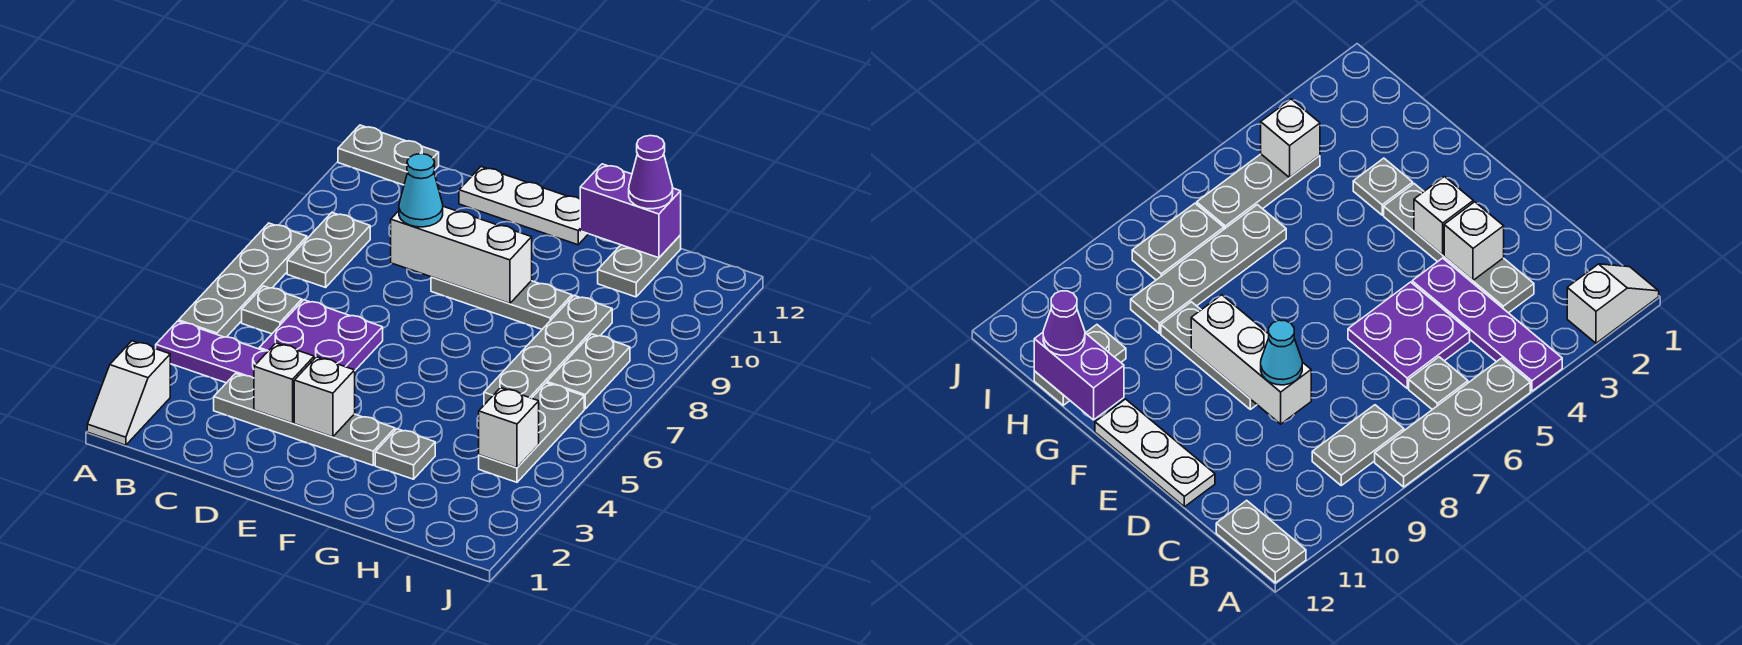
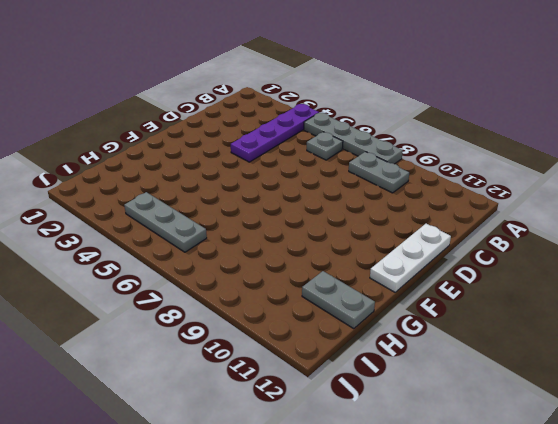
none -> white slope A1:A2 level 1 top 2
none -> grey plate A12:B12 level 1
none -> grey plate C3:F3 level 1

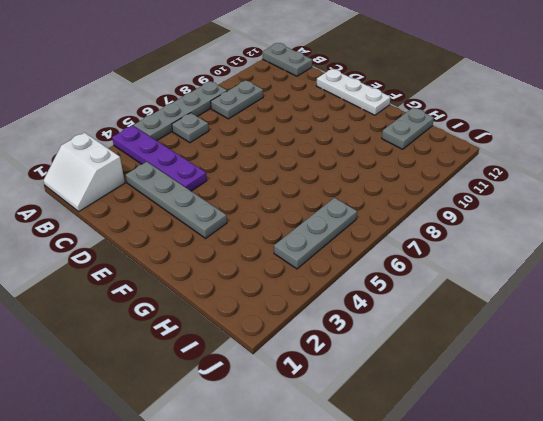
white slope A1:B2 level 1 top 2 -> white slope A1:A2 level 1 top 2
none -> purple plate C5:D6 level 1
none -> grey plate E9:G9 level 1
none -> grey plate G3 level 1

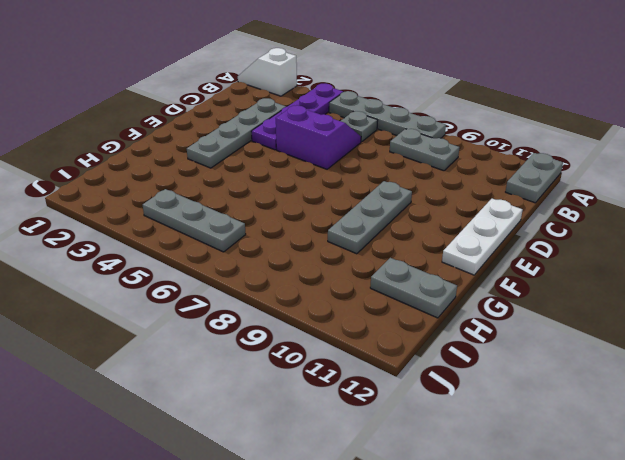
purple slope C5:D6 level 1 top D -> purple plate C5:D6 level 1
none -> grey plate G3 level 1
none -> grey plate H6:H9 level 1
none -> grey plate I7:I8 level 1

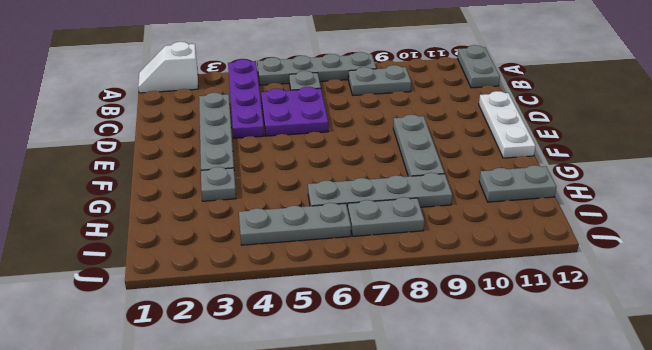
none -> white brick D3 level 2
none -> white brick D9:F9 level 2
none -> white brick E3 level 2

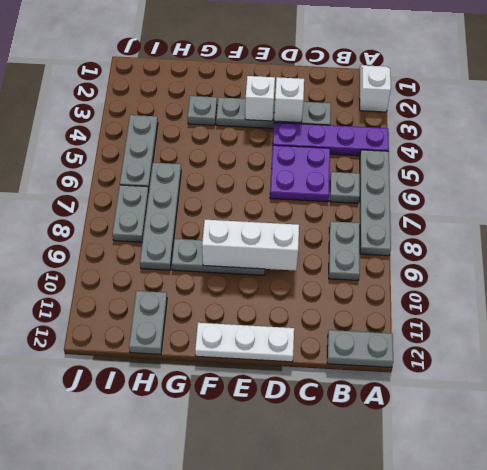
none -> purple brick G12:H12 level 2
none -> white brick I4 level 2
none -> cyan cone D9 level 3

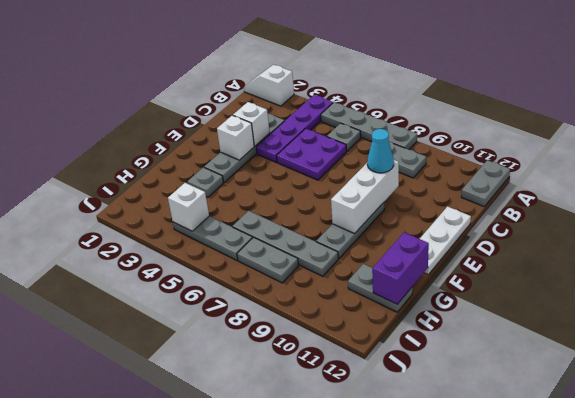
none -> purple cone H12 level 3

